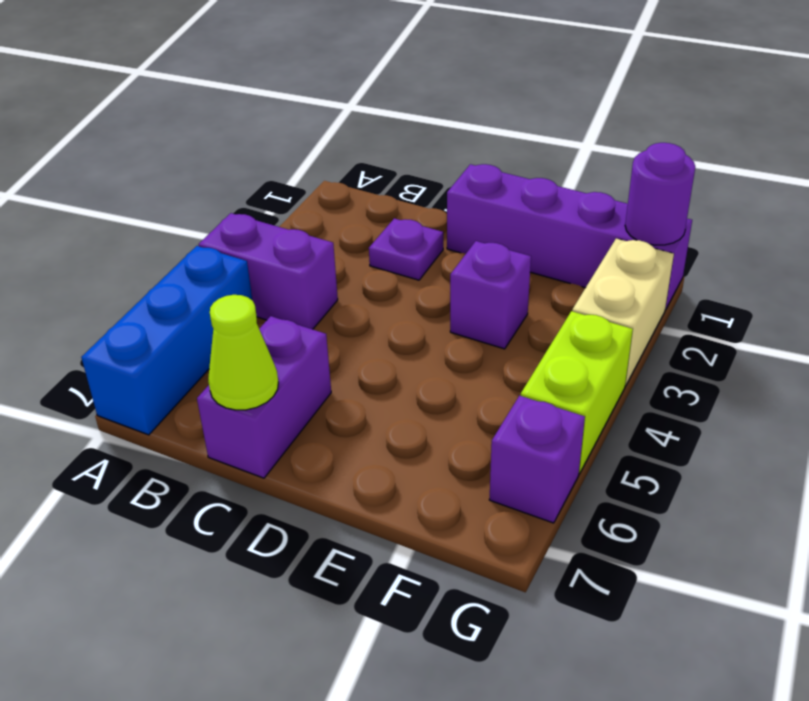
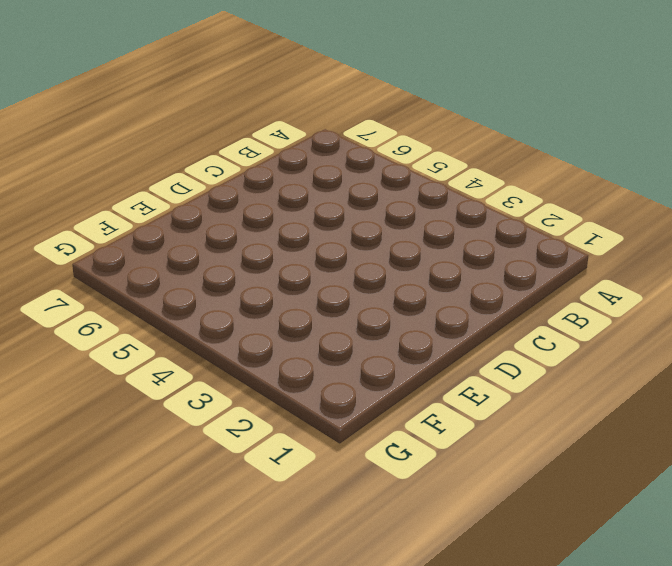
none -> purple brick A4:B4 level 1
none -> blue brick A5:A7 level 1

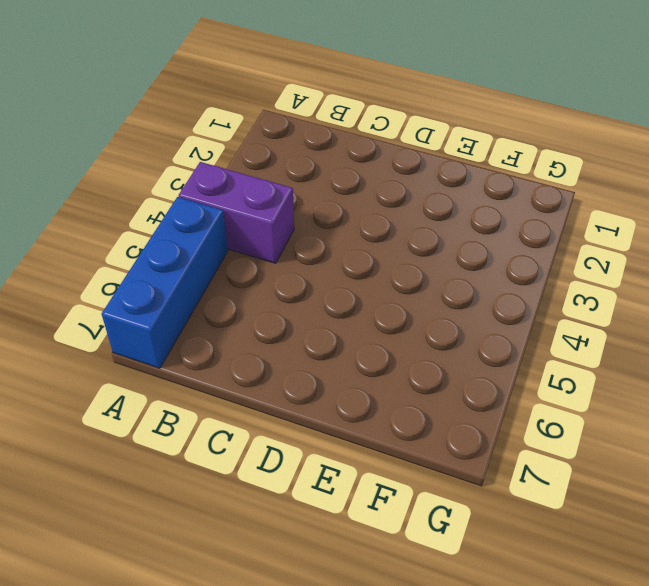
none -> purple plate C2 level 1
none -> purple brick C6:C7 level 1

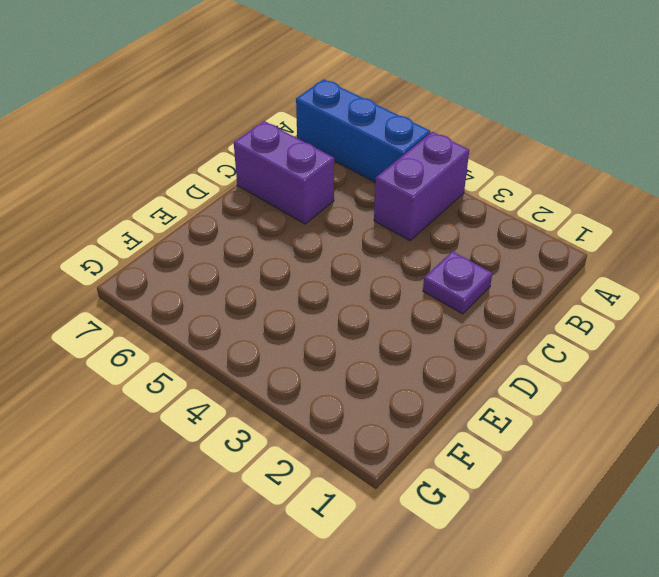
none -> purple brick D1:G1 level 1
none -> purple brick E3 level 1

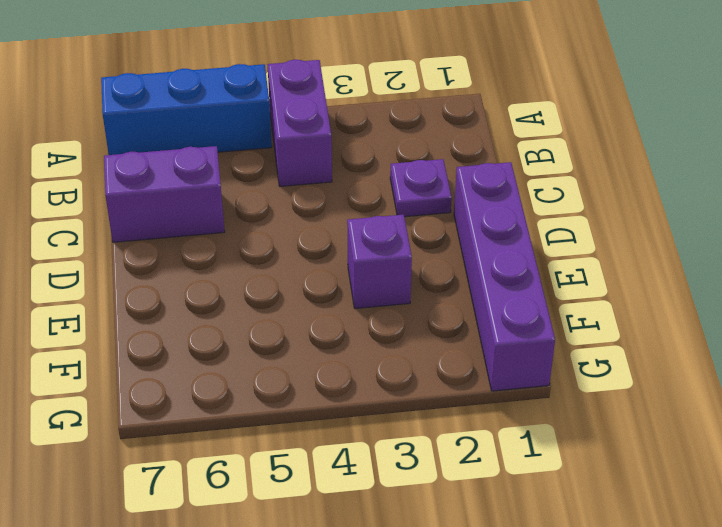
none -> tan brick G2:G3 level 1
none -> lime brick G4:G5 level 1

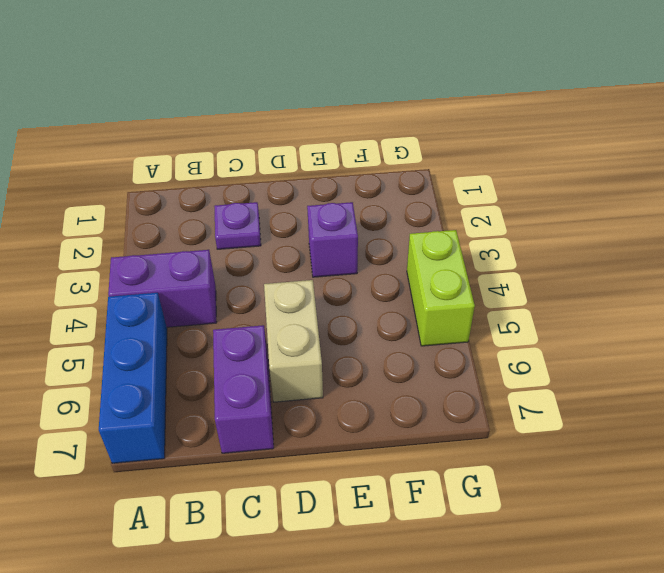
tan brick D5:D6 level 1 -> tan brick G2:G3 level 1
none -> purple brick D1:G1 level 1
none -> purple brick G6 level 1

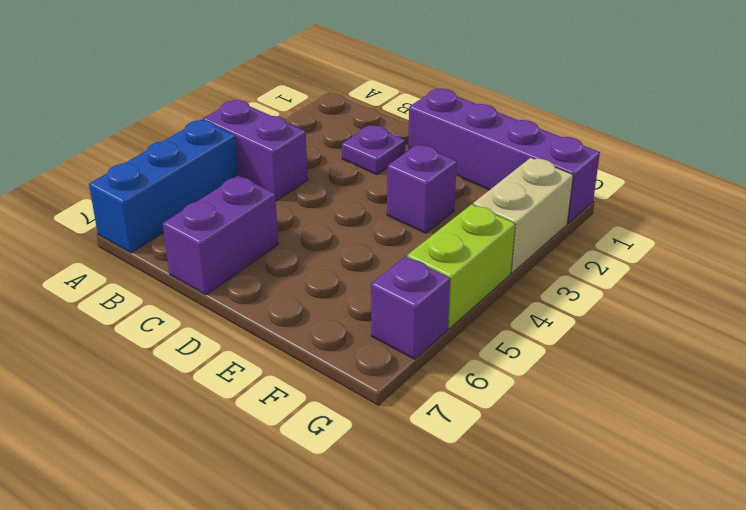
none -> lime cone C7 level 2
none -> purple round brick G1 level 2

